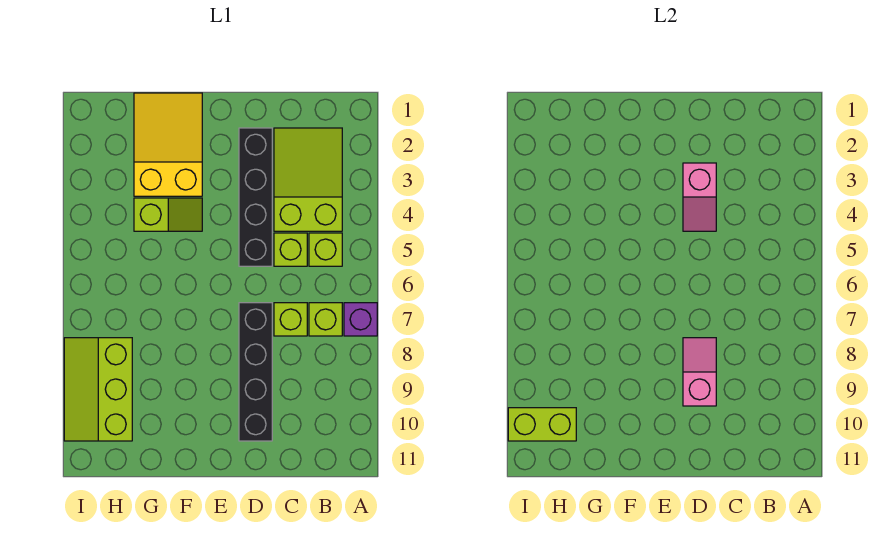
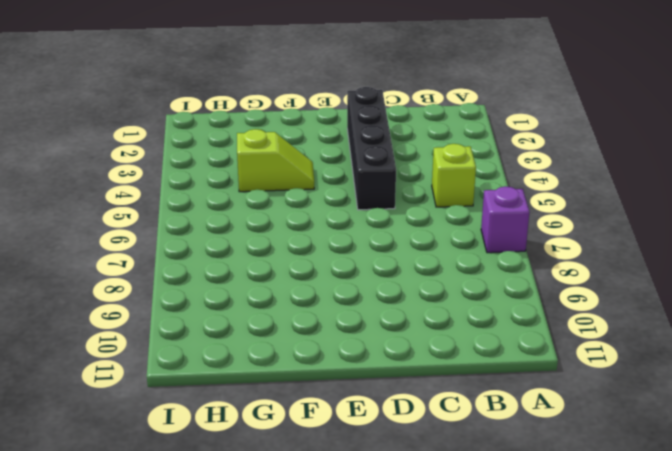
none -> lime slope B2:C4 level 1 top 4
none -> lime brick B7 level 1
none -> lime brick C5 level 1

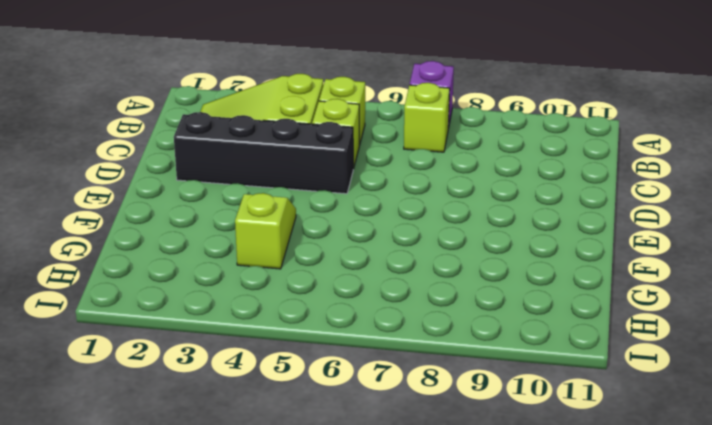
none -> lime brick C7 level 1
none -> black brick D7:D10 level 1
none -> yellow slope F1:G3 level 1 top 3

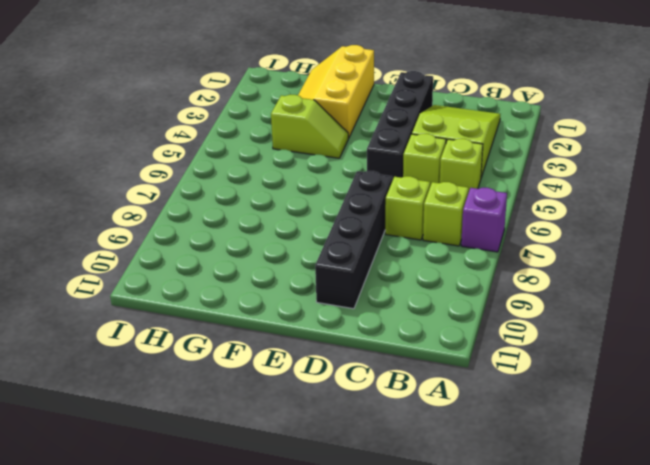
yellow slope F1:G3 level 1 top F -> yellow slope F1:G3 level 1 top 3
none -> lime slope H8:I10 level 1 top H
none -> pink slope D3:D4 level 2 top 3
none -> pink slope D8:D9 level 2 top 9

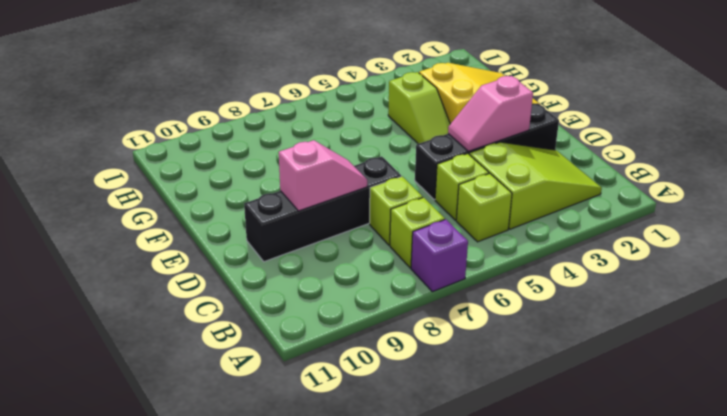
none -> lime slope H8:I10 level 1 top H
none -> lime brick H10:I10 level 2

